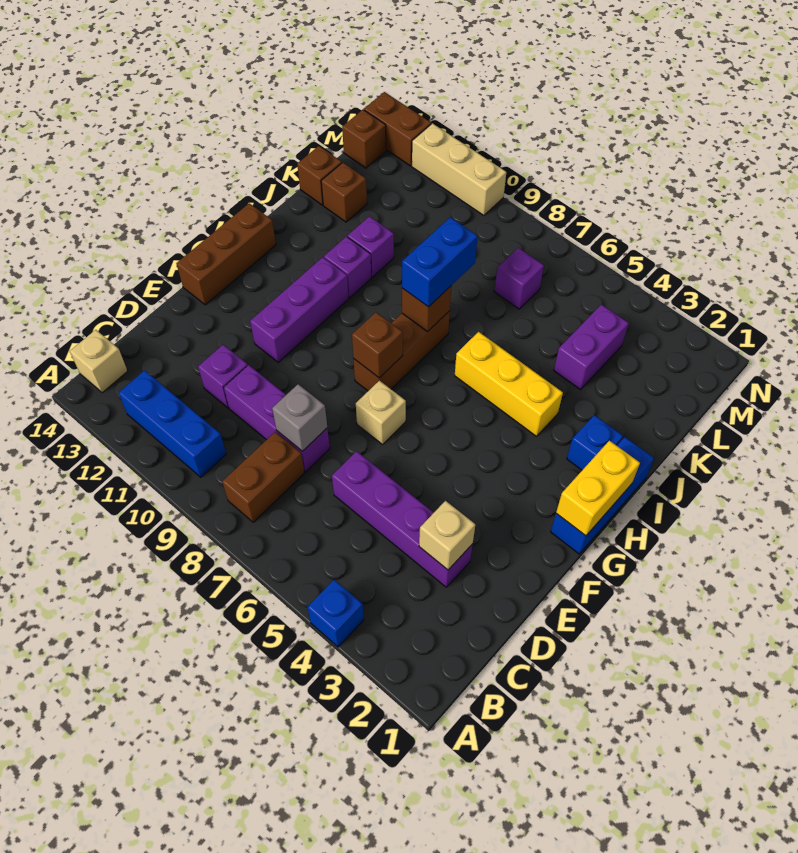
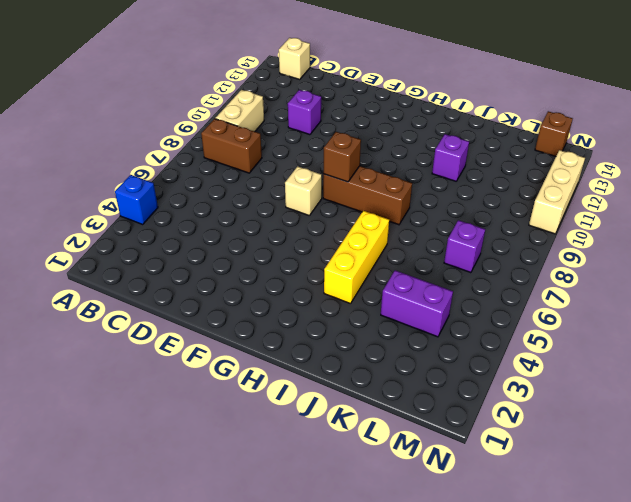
tan brick B9:B10 level 1 -> blue brick B10:B12 level 1
none -> purple brick D3:D6 level 1
none -> purple brick D8:D10 level 1
none -> purple brick F11:H11 level 1

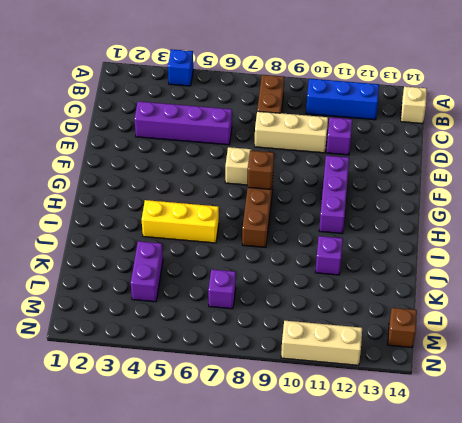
tan brick D8:D10 level 1 -> purple brick D8:D10 level 1
none -> brown brick F14:H14 level 1
none -> blue brick G1:I1 level 1
none -> blue brick I2 level 1

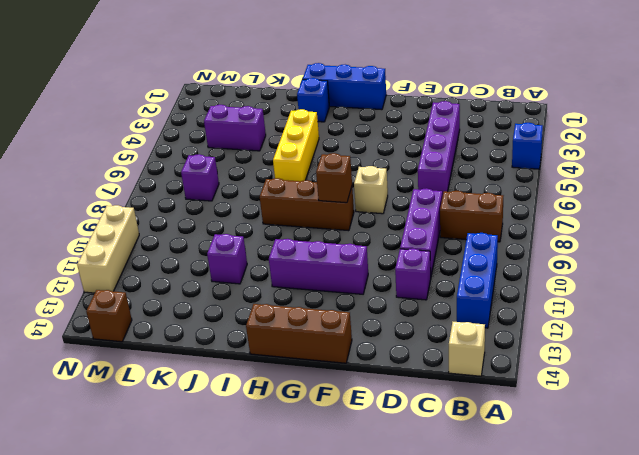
none -> purple brick I11 level 1
none -> brown brick K13 level 1
none -> brown brick K14 level 1

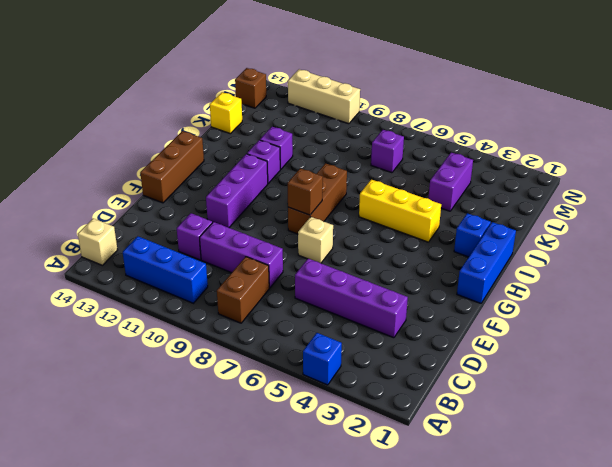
yellow brick K14 level 1 -> brown brick K14 level 1
none -> brown brick K13 level 1
none -> brown brick N13:N14 level 1
none -> tan brick D3 level 2

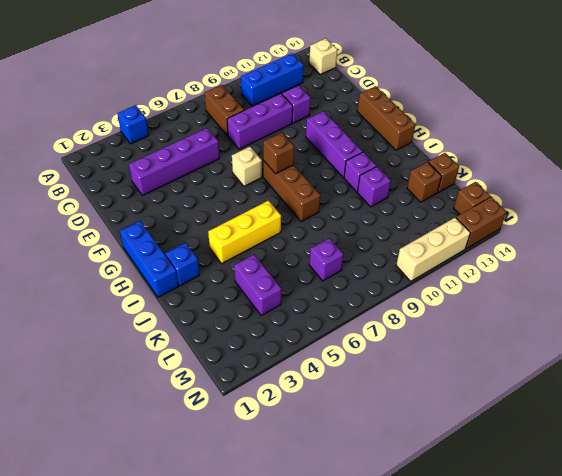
none -> tan brick D3 level 2
none -> grey brick D8 level 2
none -> yellow brick G1:H1 level 2

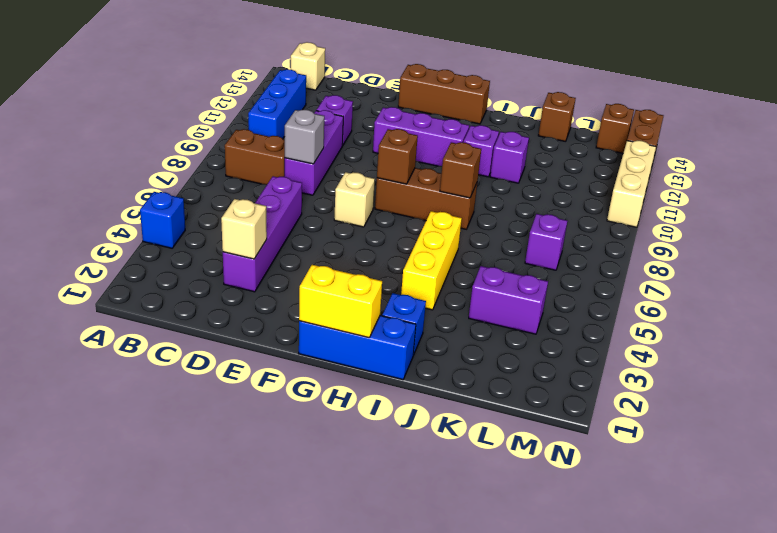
none -> brown brick K13 level 1
none -> blue brick I8:J8 level 3

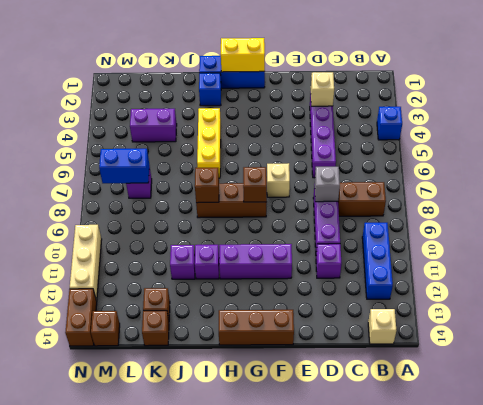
blue brick L7:M7 level 2 -> blue brick I8:J8 level 3

